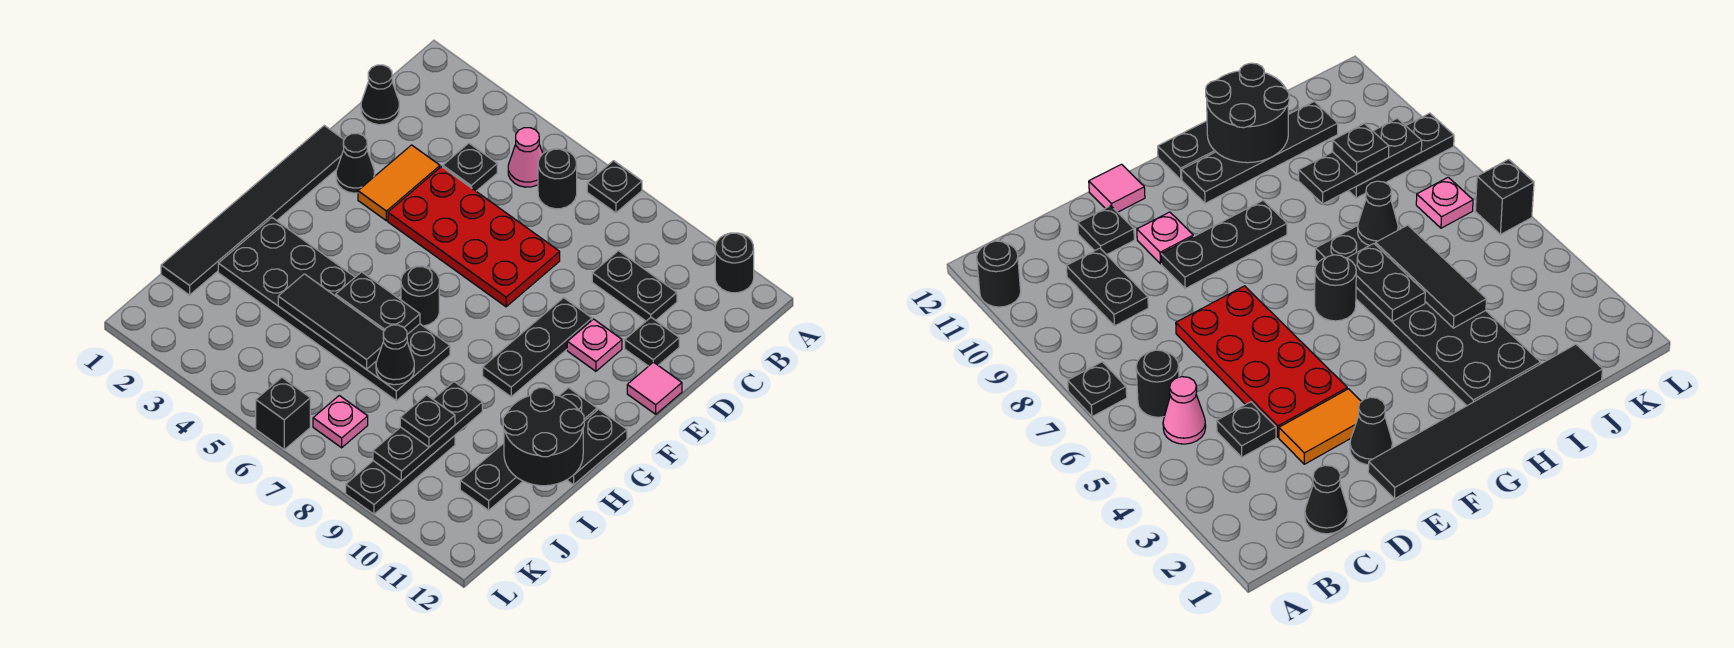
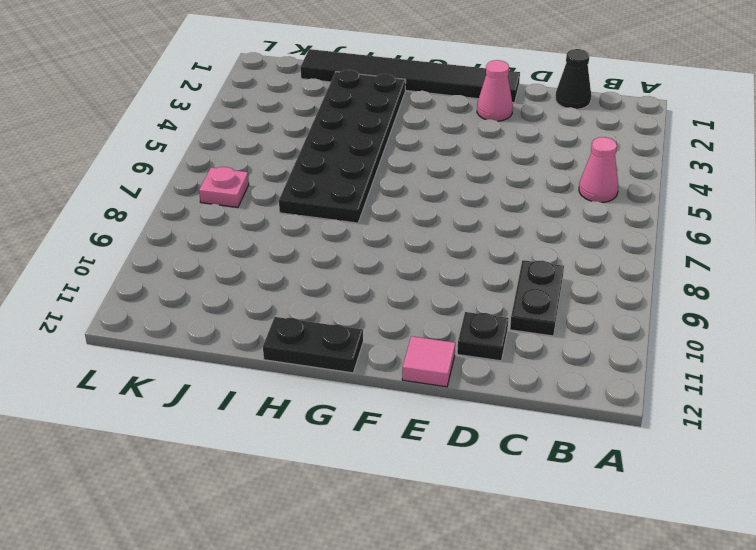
pink cone E2 level 1 -> black cone E2 level 1
none -> black plate A7 level 1
none -> black round brick A11 level 1
none -> black round brick B6 level 1

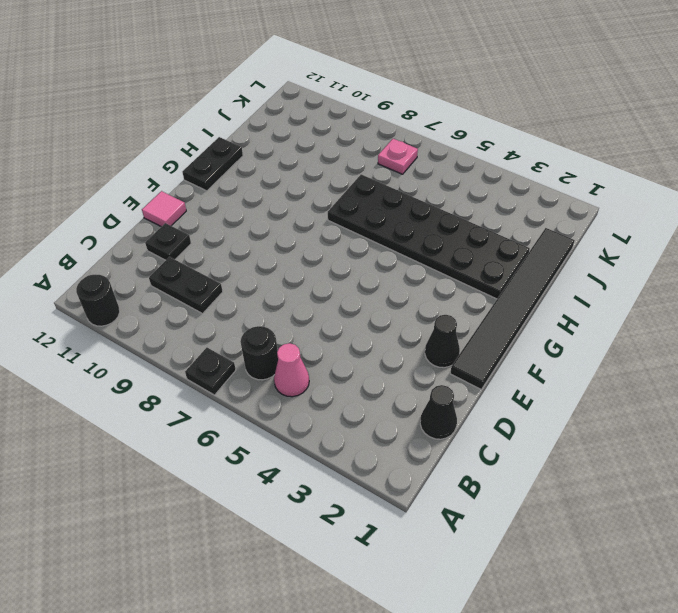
none -> black plate C4 level 1
none -> orange tile D3:E3 level 1
none -> red plate D4:E7 level 1

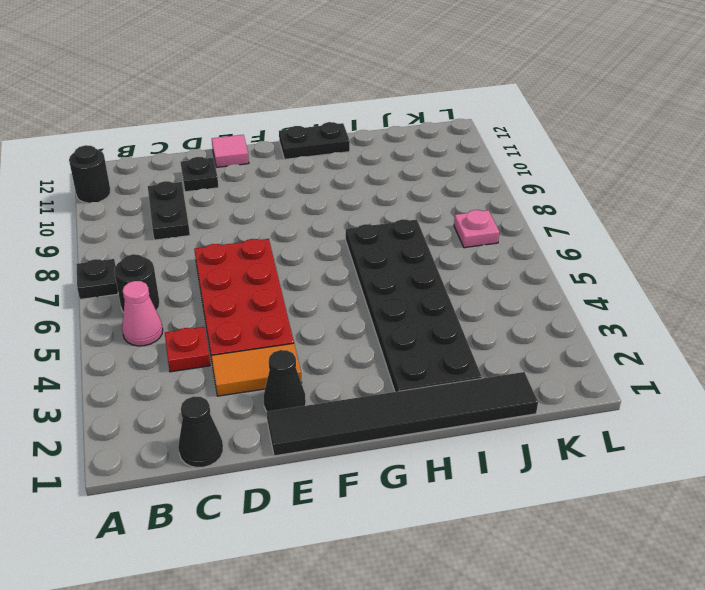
red plate C4 level 1 -> black plate C4 level 1
none -> black plate E9:G9 level 1
none -> pink plate E10 level 1
none -> black round brick G6 level 1

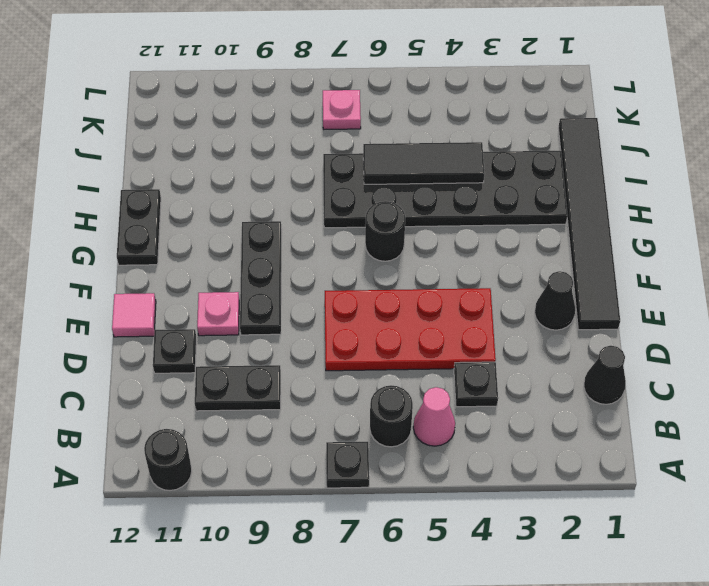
none -> orange tile D3:E3 level 1
none -> black plate G11:J11 level 1
none -> black plate J9:L9 level 1

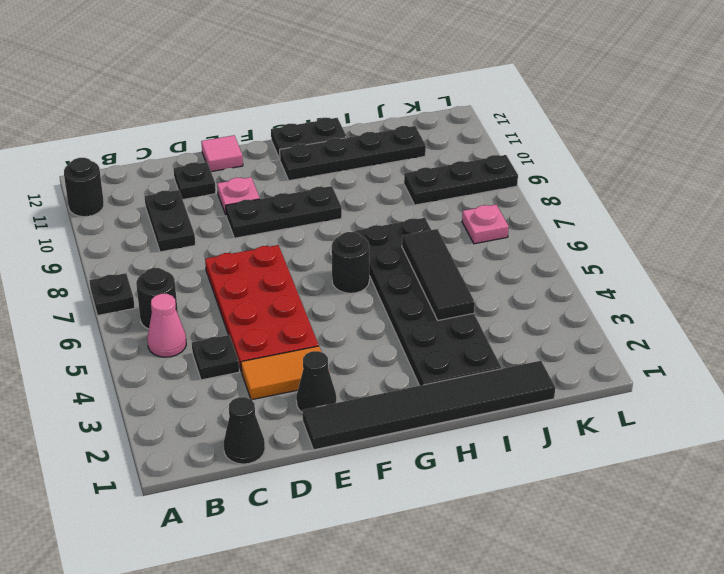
none -> black brick L6 level 1
none -> black plate H5:H6 level 2
none -> black round brick H11:I12 level 2

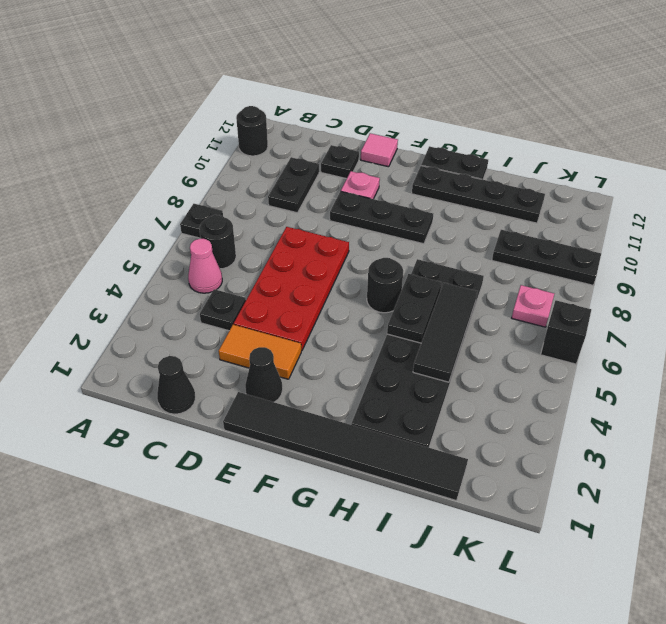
none -> black round brick H11:I12 level 2
none -> black cone I7 level 2
none -> black plate I9:K9 level 2

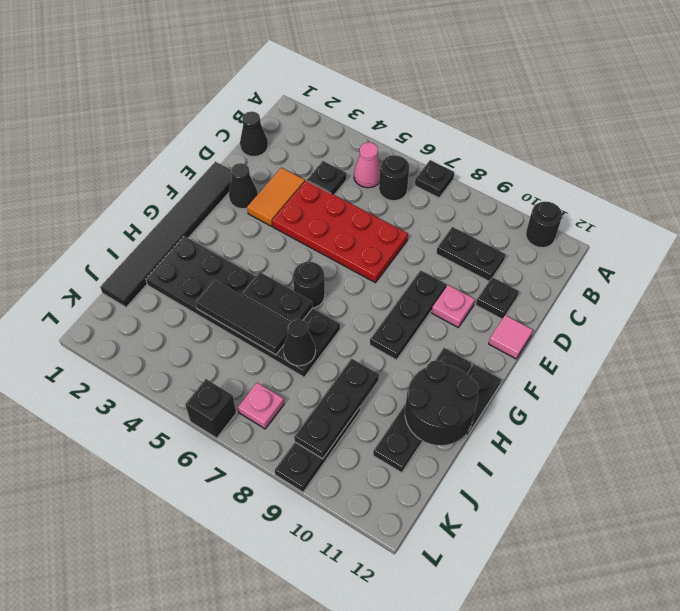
none -> black plate J9 level 3

